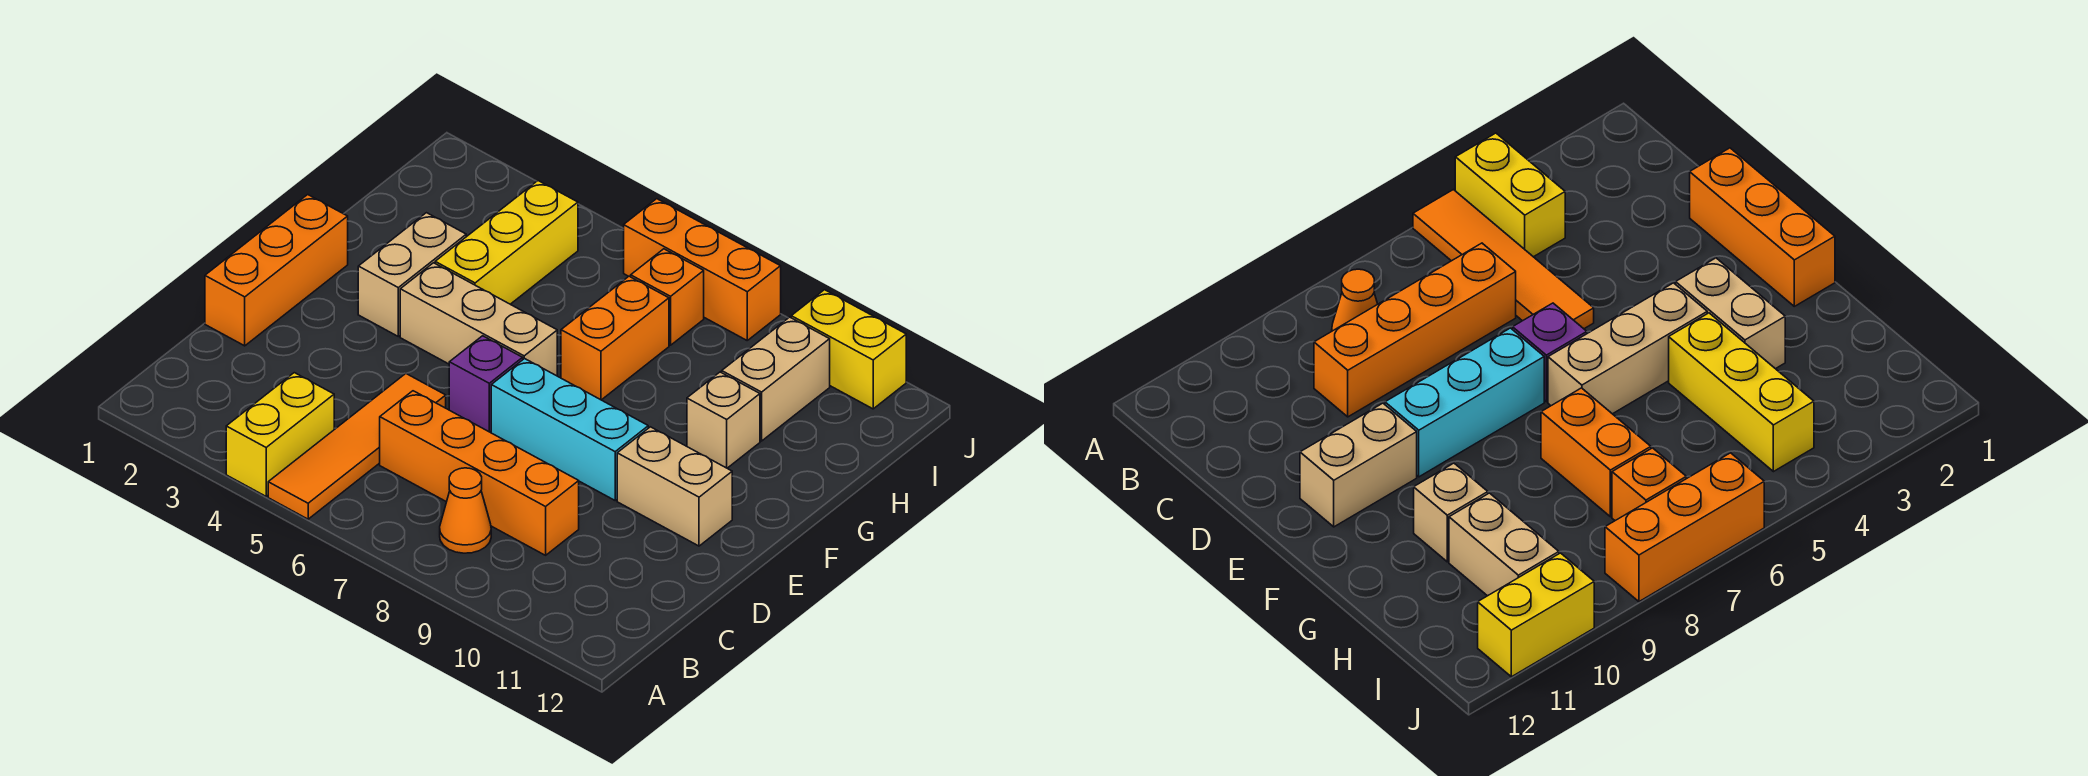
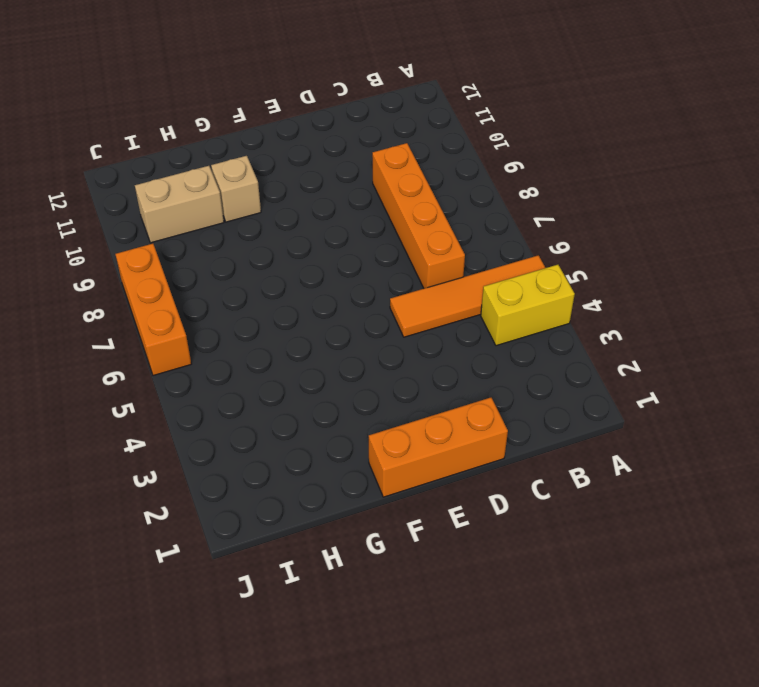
none -> orange cone B8 level 1
none -> purple brick E6 level 1
none -> cyan brick E7:E9 level 1

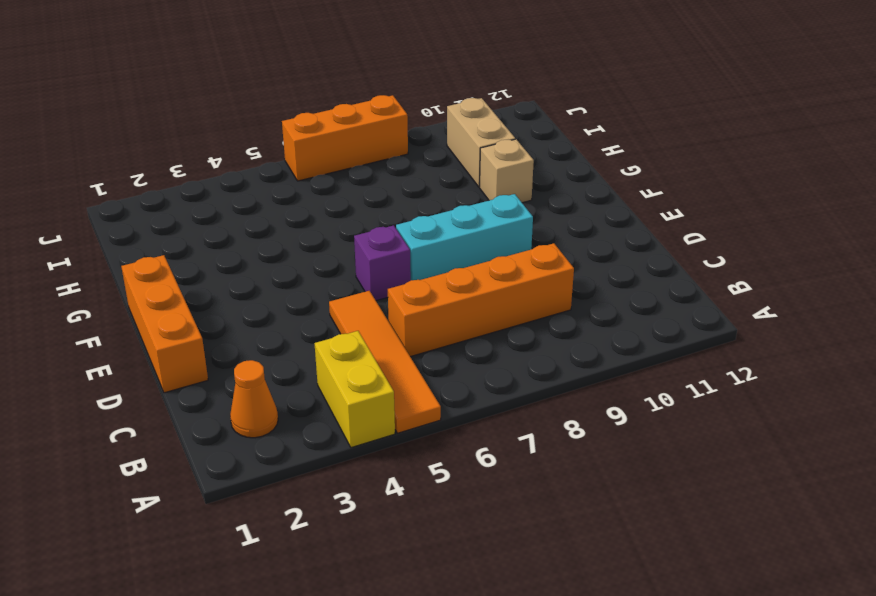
orange cone B2 level 1 -> orange cone B8 level 1
none -> tan brick E10:E11 level 1
none -> tan brick F3:G3 level 1
none -> tan brick F4:F6 level 1

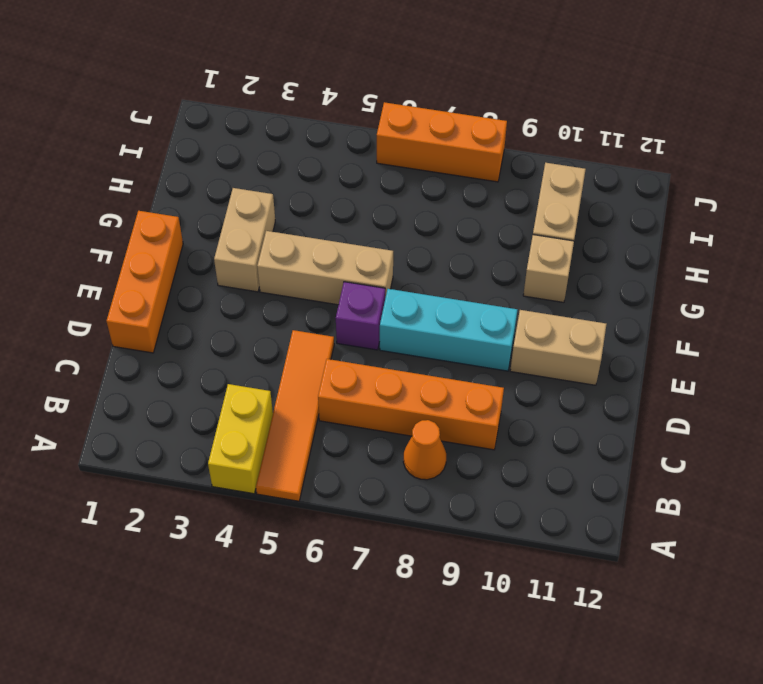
none -> yellow brick G4:I4 level 1
none -> orange brick G7:H7 level 1
none -> orange brick I7 level 1

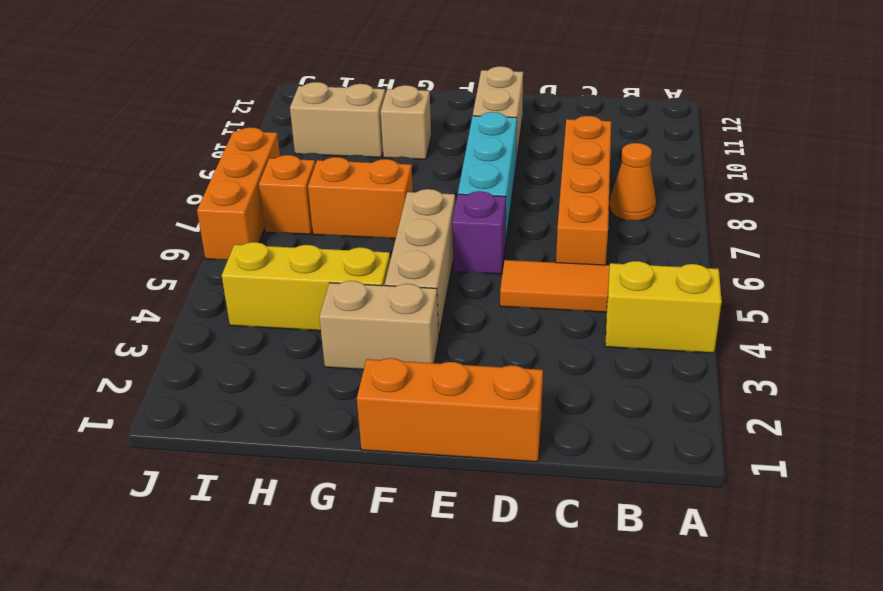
none -> yellow brick J10:J11 level 1

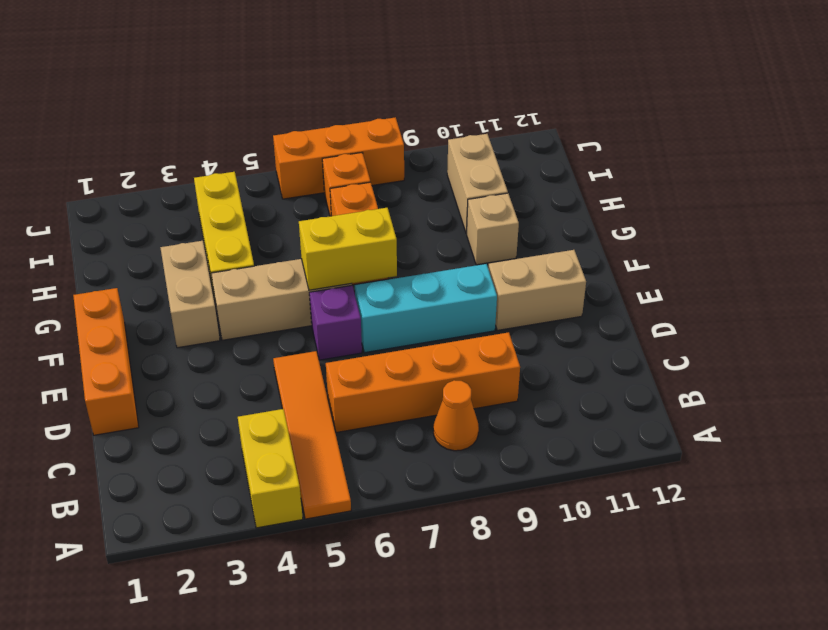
yellow brick F6:F7 level 2 -> yellow brick J10:J11 level 1

